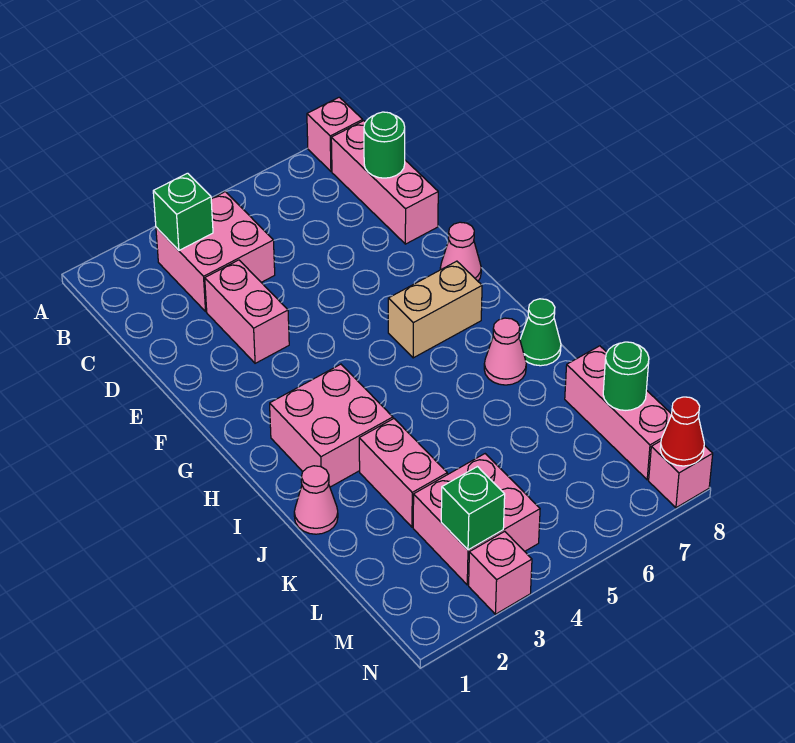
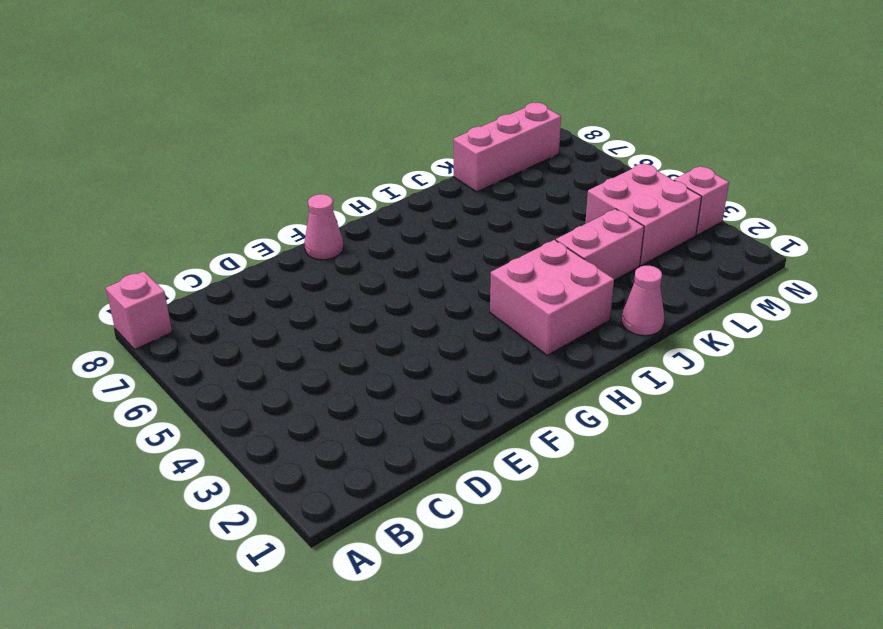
none -> pink brick B3:C4 level 1
none -> pink brick B8:D8 level 1
none -> pink brick D3:E3 level 1

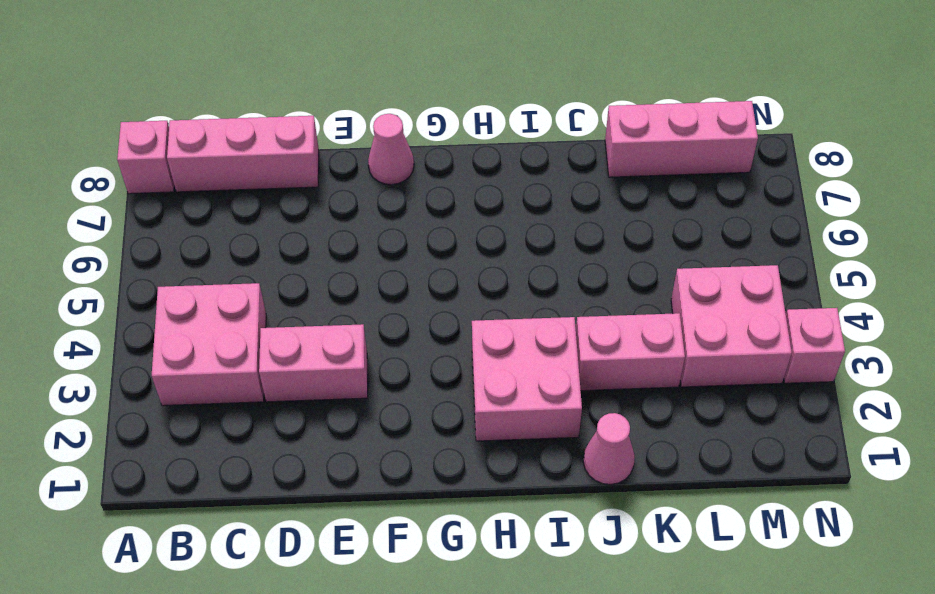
none -> tan brick G6:G7 level 1
none -> pink cone I7 level 1
none -> green cone I8 level 1

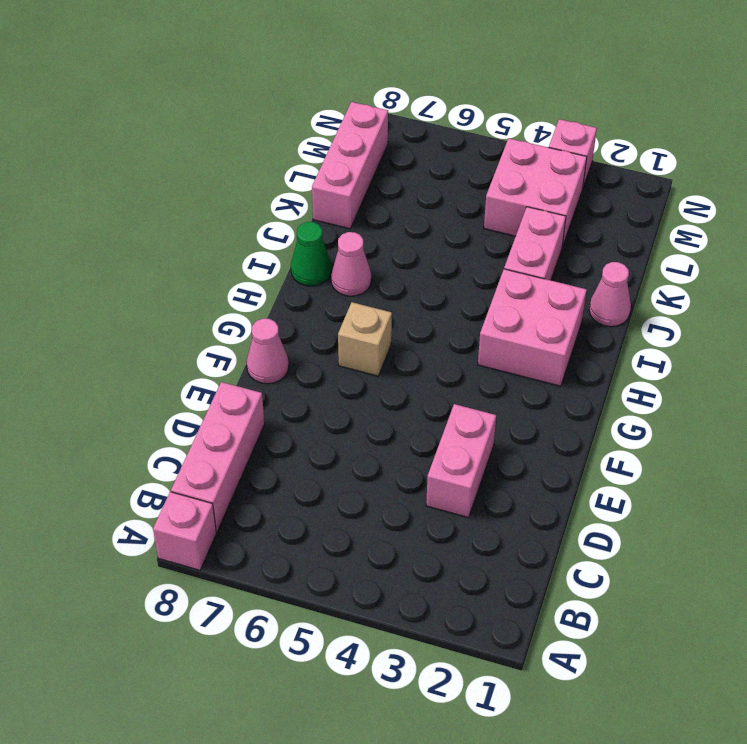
tan brick G6 level 1 -> tan brick G6:G7 level 1
none -> pink brick B3:C4 level 1
none -> pink brick N8 level 1
none -> green brick B3 level 2

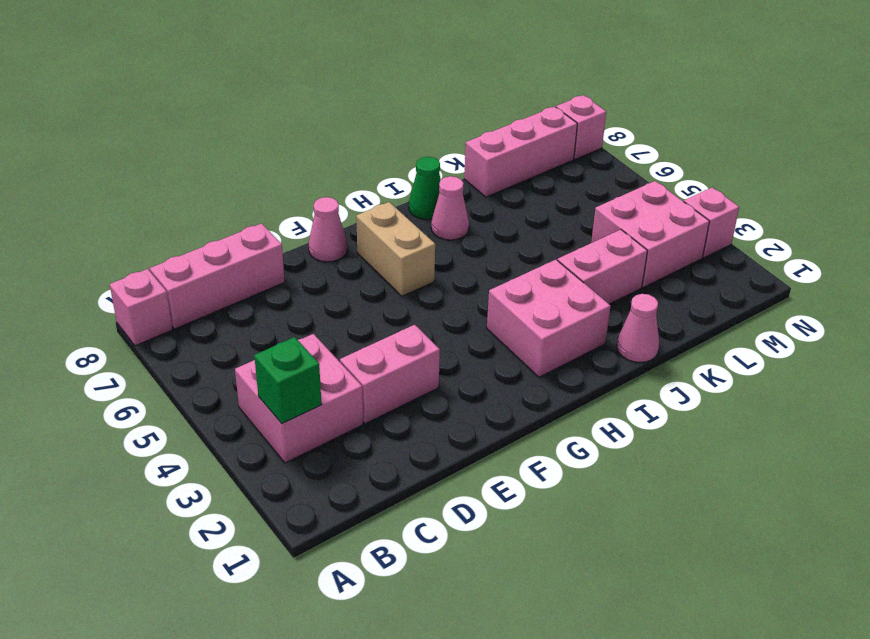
none -> green round brick C8 level 2
none -> green round brick L8 level 2
none -> green brick M3 level 2

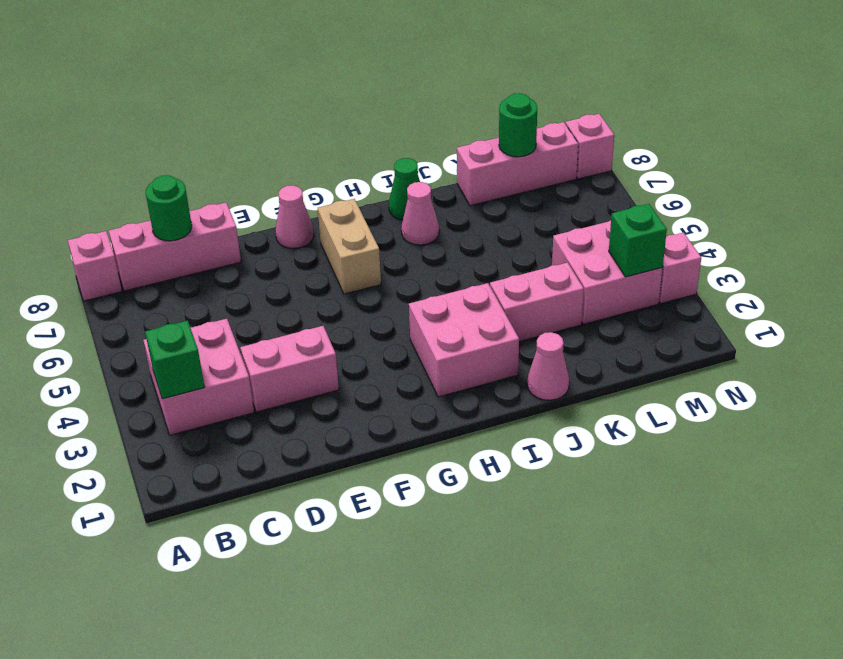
none -> red cone N8 level 2

